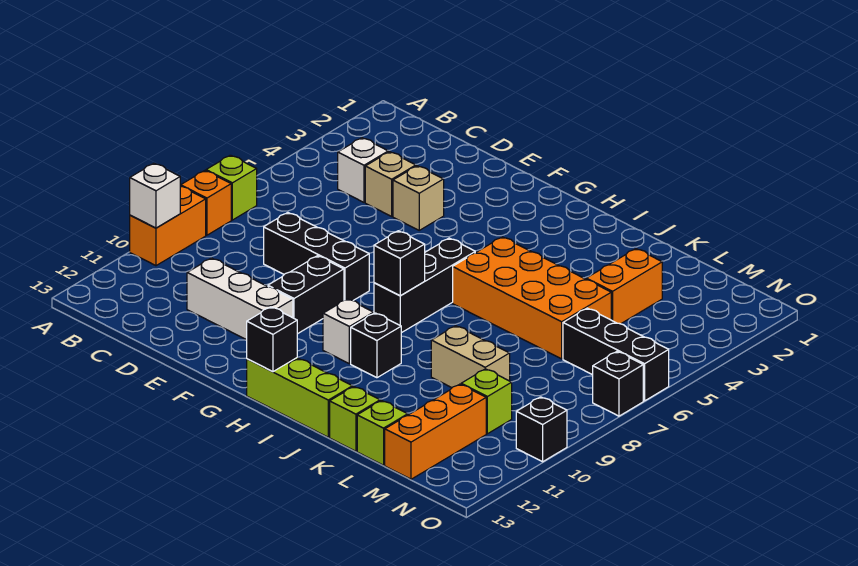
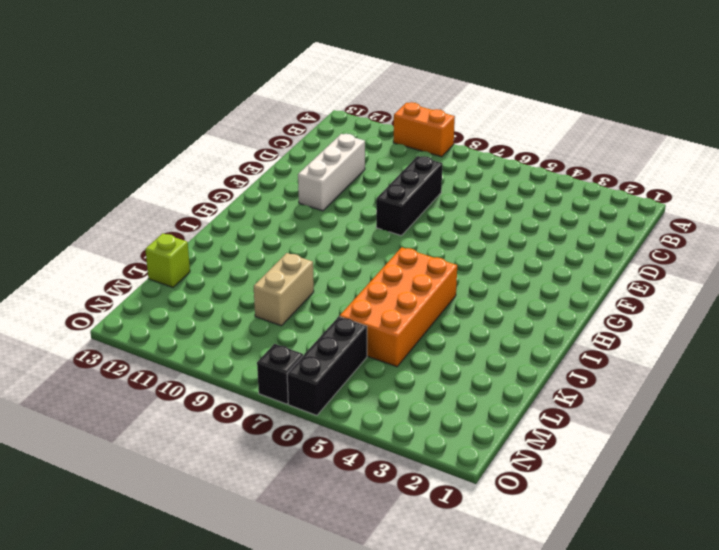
none -> lime brick A7 level 1
none -> orange brick A8 level 1
none -> white brick C4 level 1

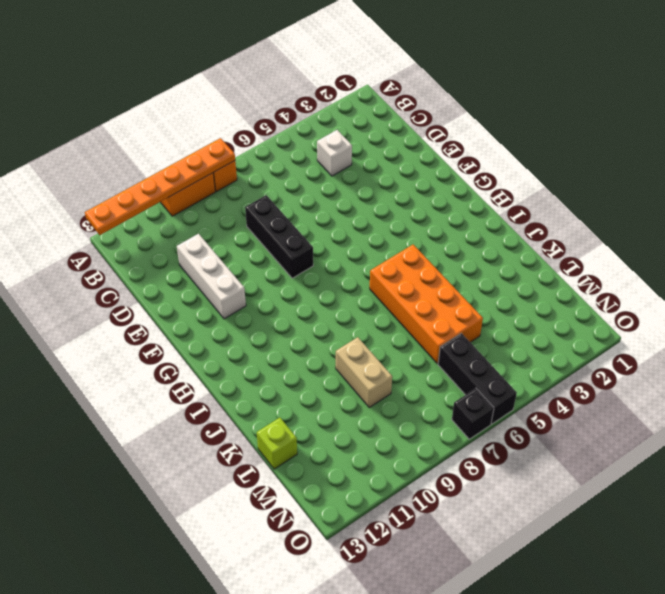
orange plate A8:A13 level 2 -> white brick A10 level 2
none -> lime brick A7 level 1
none -> tan brick D4 level 1
none -> tan brick E4 level 1

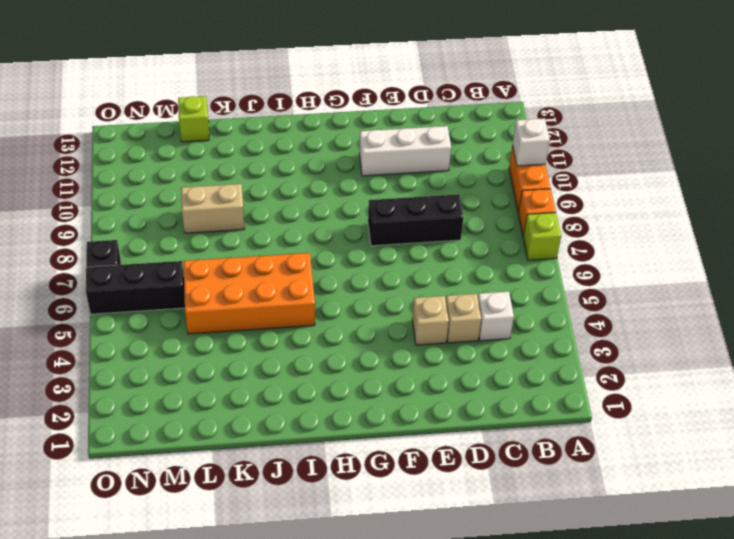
none -> black brick F9:F10 level 1
none -> black brick H6:H8 level 1
none -> white brick H10 level 1

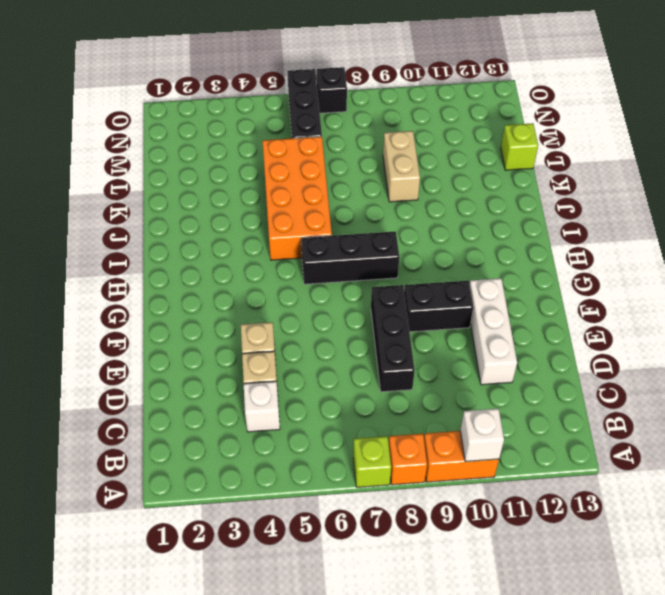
none -> white brick H10 level 1
none -> lime brick H13:J13 level 1
none -> black brick I10 level 1

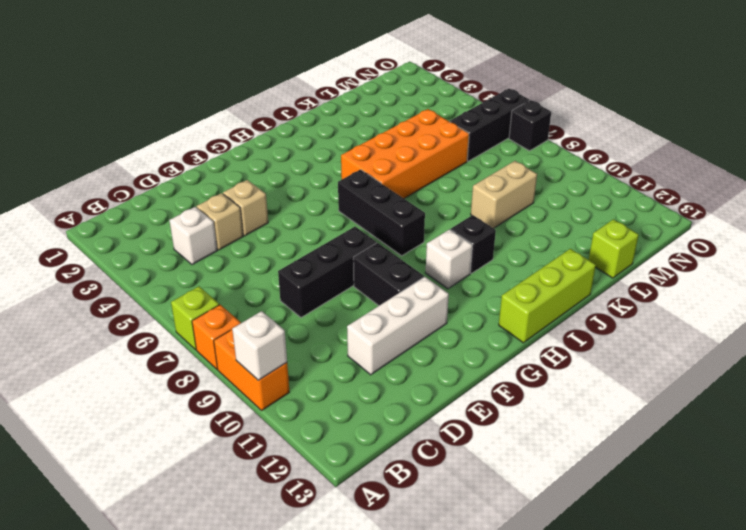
none -> lime brick K13 level 1
none -> orange brick L3:L4 level 1
none -> lime brick M10 level 1

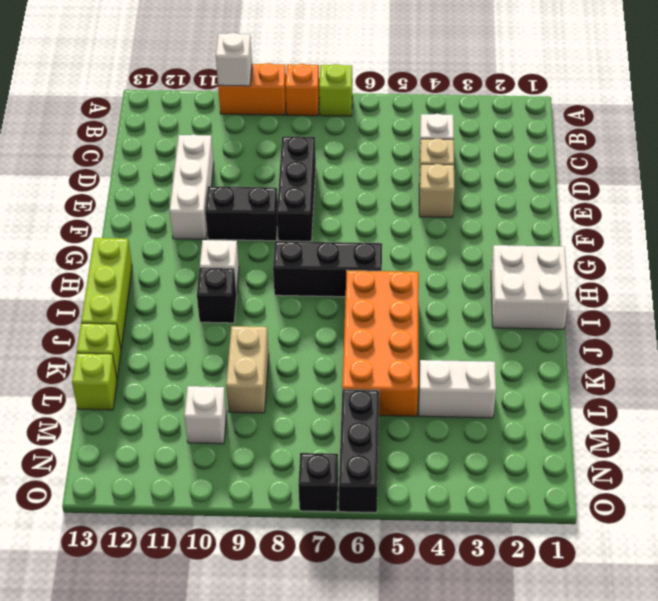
white brick H1:I2 level 1 -> none
white brick L3:L4 level 1 -> orange brick L3:L4 level 1
white brick M10 level 1 -> lime brick M10 level 1
none -> orange brick M11:M13 level 1
none -> black brick O10 level 1
none -> black brick H8 level 2

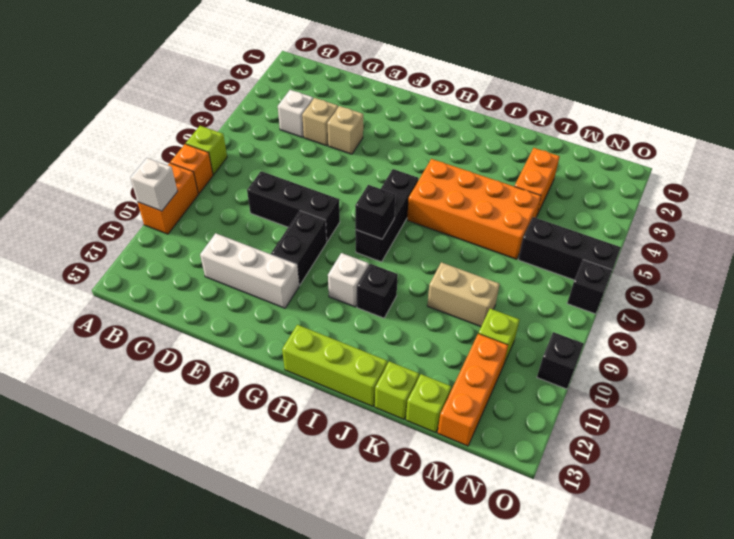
none -> black brick H13 level 2

